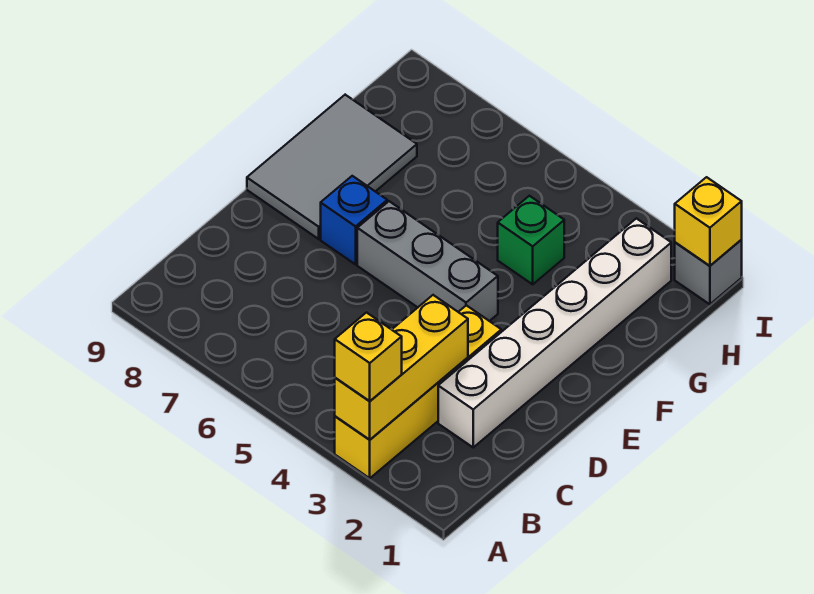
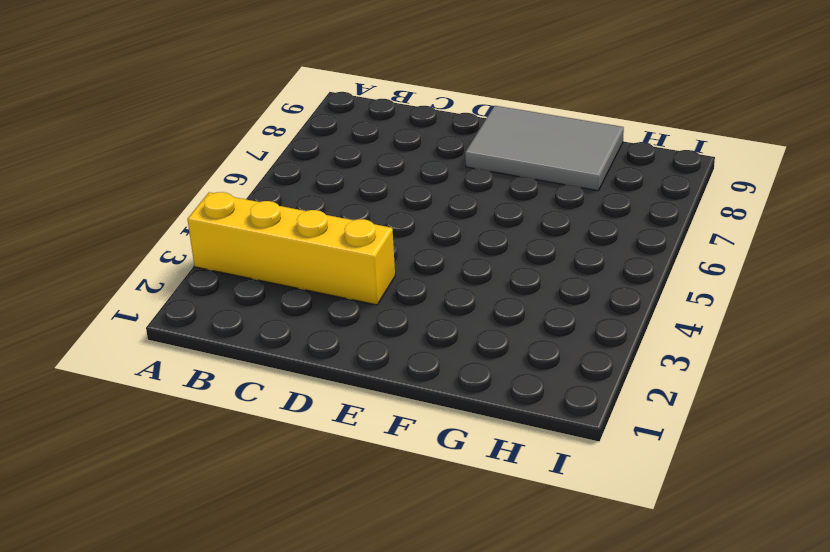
none -> white brick C2:H2 level 1
none -> grey brick E4:E6 level 1

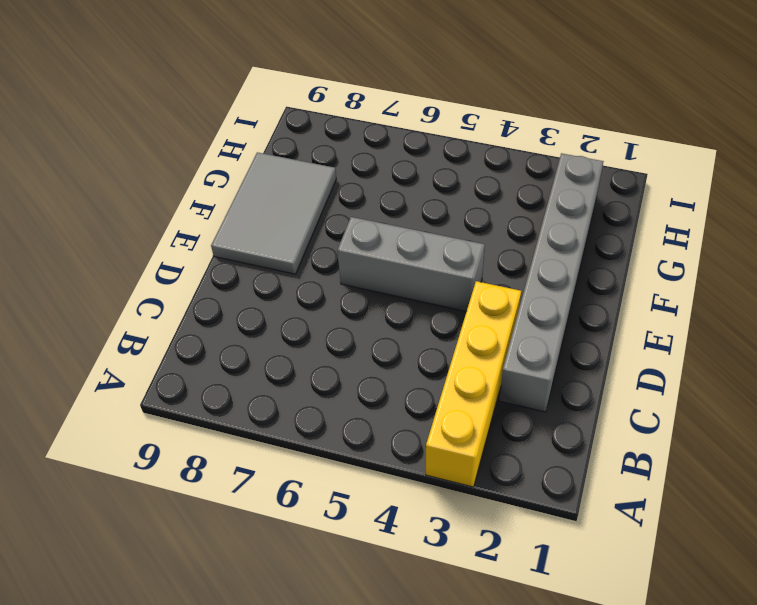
grey brick C2:H2 level 1 -> white brick C2:H2 level 1
none -> blue brick E7 level 1
none -> green brick G4 level 1

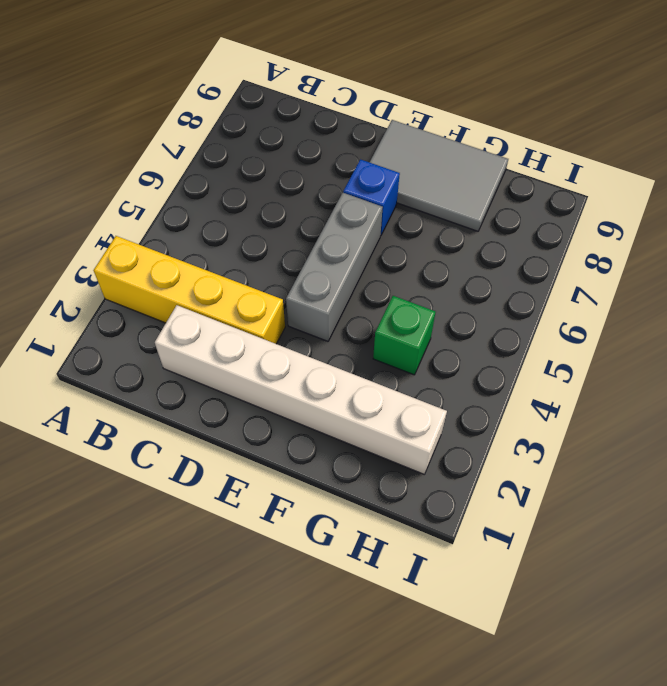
none -> grey brick I1 level 1
none -> yellow brick A3:C3 level 2

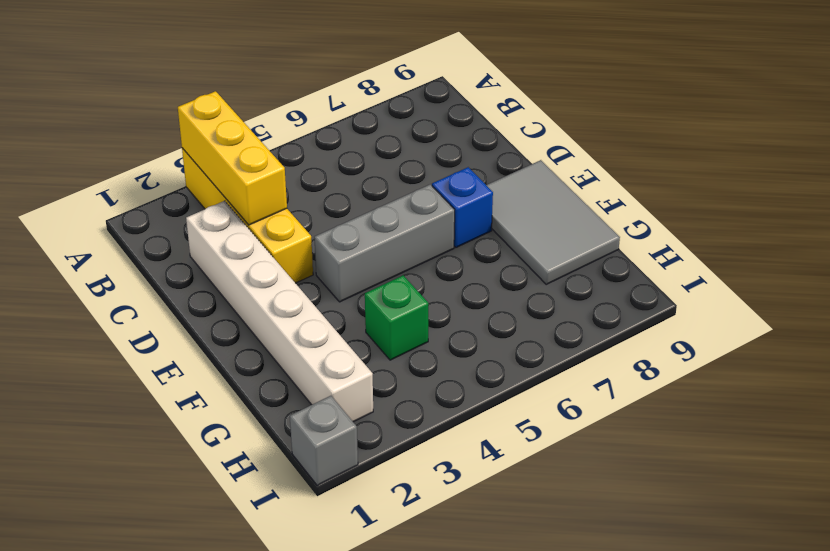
none -> yellow brick I1 level 2
none -> yellow brick A3 level 3

